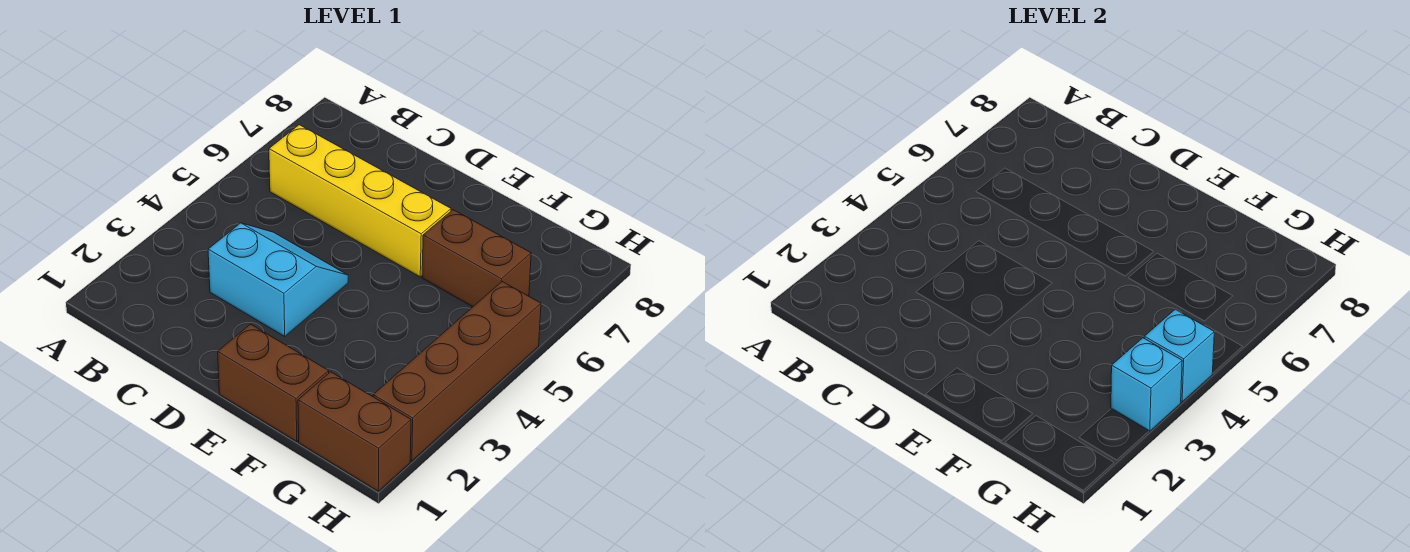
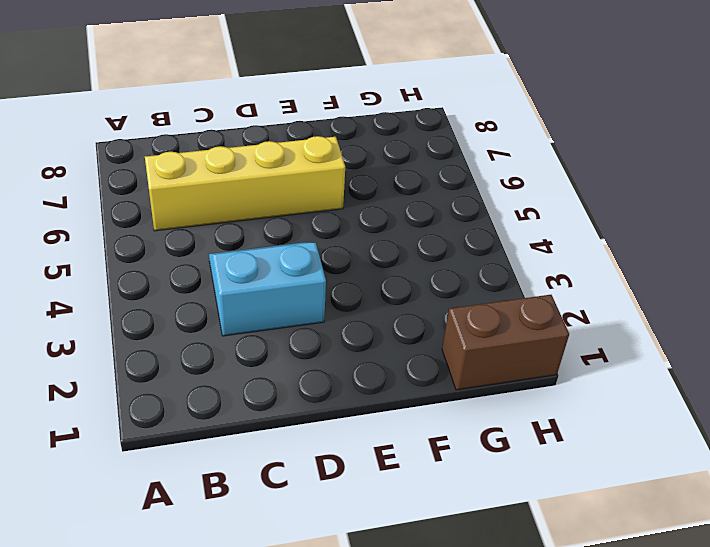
none -> brown brick E1:F1 level 1
none -> brown brick F6:G6 level 1

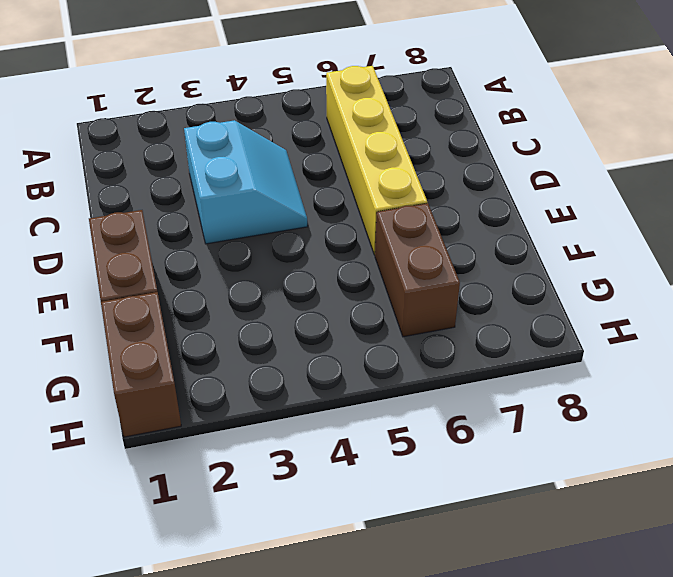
none -> brown brick H2:H5 level 1
none -> cyan brick H3 level 2

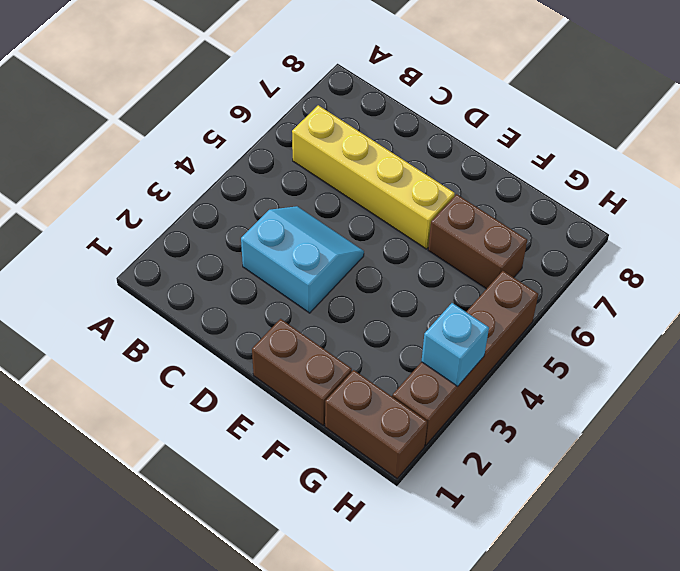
none -> cyan brick H4 level 2

